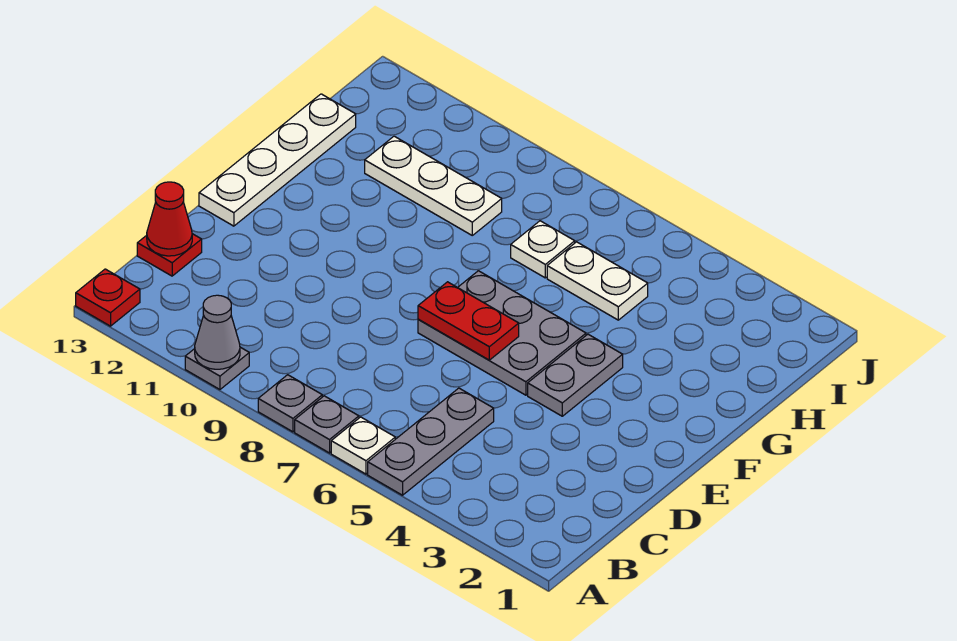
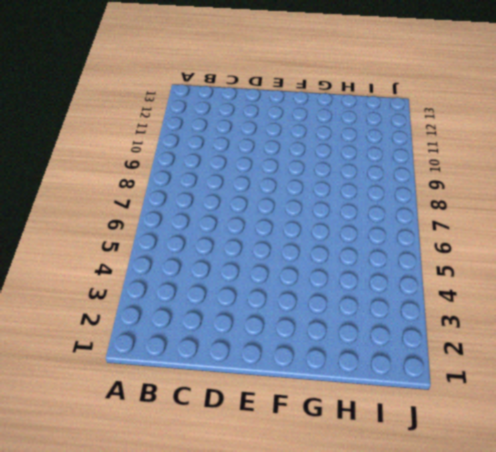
none -> grey plate A5:C5 level 1
none -> white plate A6 level 1
none -> grey plate A7 level 1

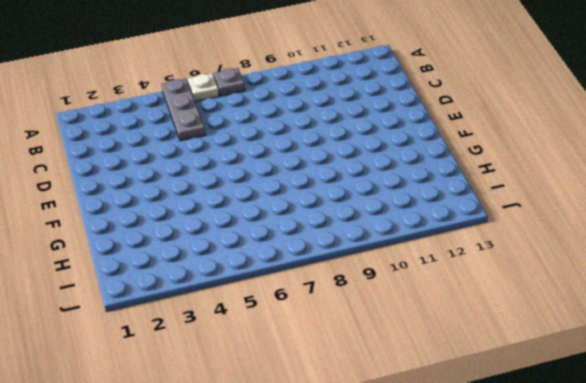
none -> grey plate A8 level 1
none -> grey plate A10 level 1
none -> red plate A13 level 1

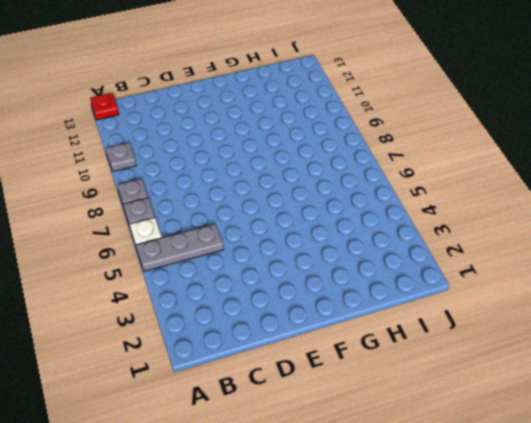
none -> red plate C13 level 1
none -> grey plate E4:F4 level 1
none -> grey plate E5:F7 level 1

